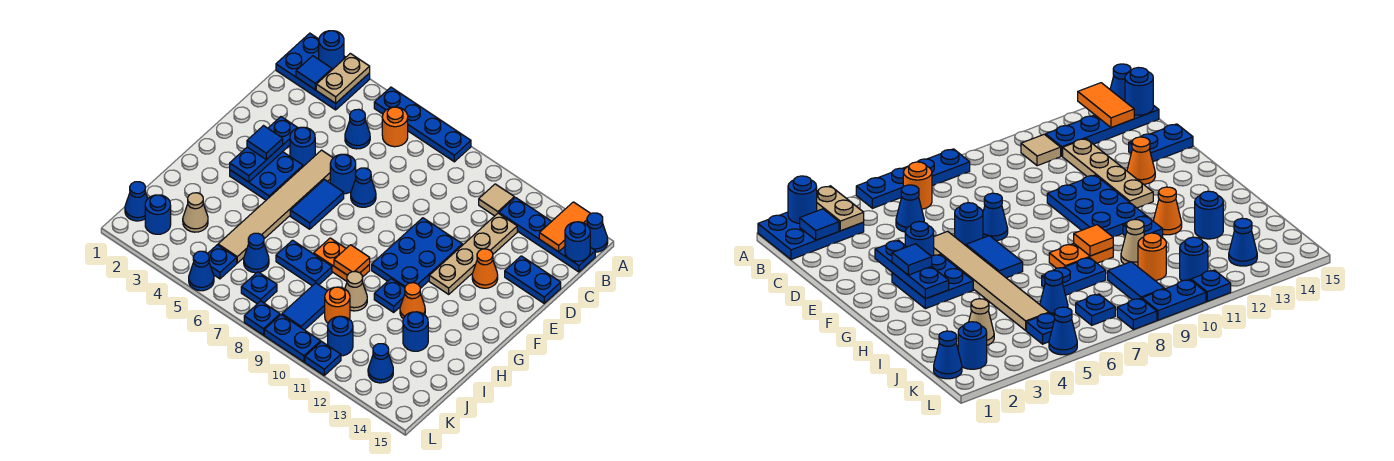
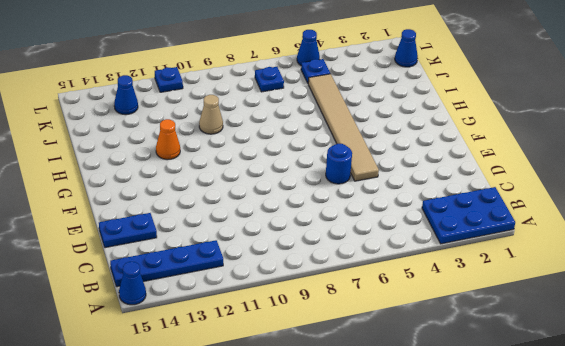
none -> blue plate A5:A8 level 1
none -> orange round brick B6 level 1
none -> tan tile B11 level 1
none -> blue cone C5 level 1

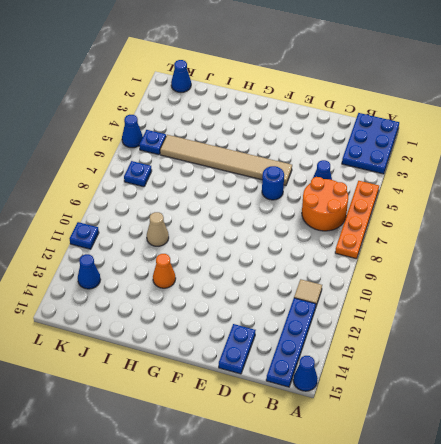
orange plate A5:A8 level 1 -> blue plate A5:A8 level 1
orange round brick B6:C7 level 1 -> orange round brick B6 level 1
none -> tan plate C12:F12 level 1
none -> blue round brick E4 level 1
none -> blue cone E7 level 1
none -> blue plate E10:G11 level 1

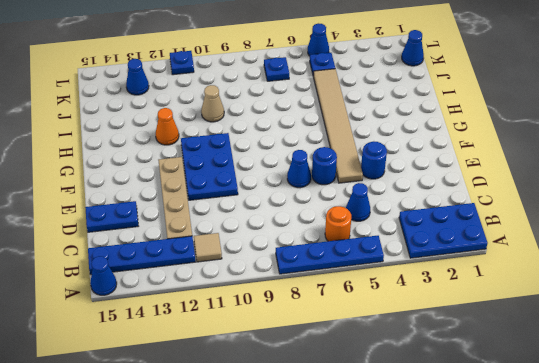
none -> orange cone E13 level 1
none -> blue plate F3:G4 level 1
none -> blue tile F6:G6 level 1
none -> orange plate H8:H9 level 1

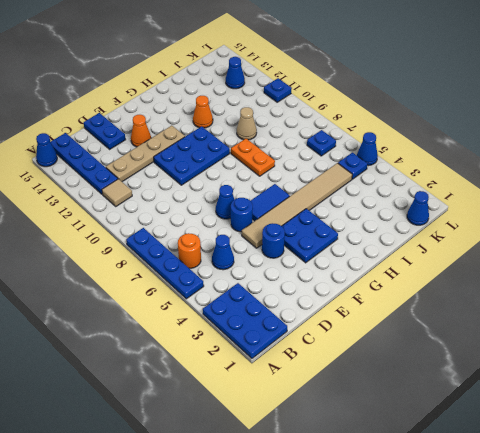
none -> blue plate H11 level 1
none -> blue plate I7:I8 level 1
none -> blue round brick I13 level 1
none -> tan cone J3 level 1

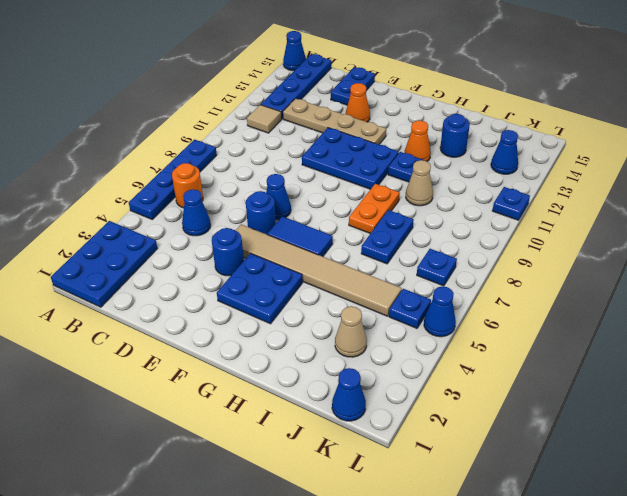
none -> blue cone J6 level 1
none -> blue tile J9:K9 level 1
none -> orange round brick J10 level 1
none -> blue round brick K2 level 1

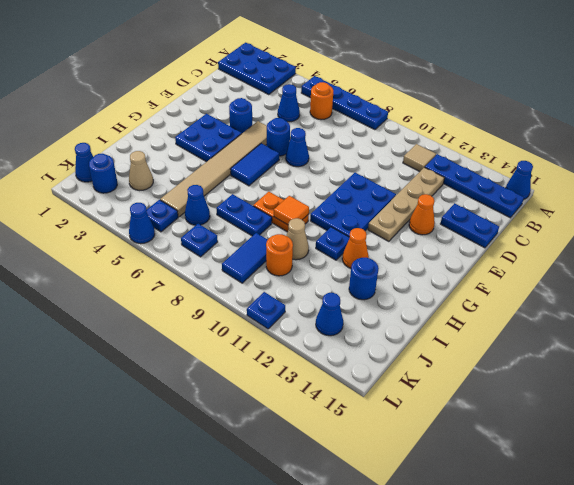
none -> blue round brick K11 level 1
none -> blue plate L8 level 1
none -> blue plate L9:L10 level 1
none -> blue round brick A2 level 2

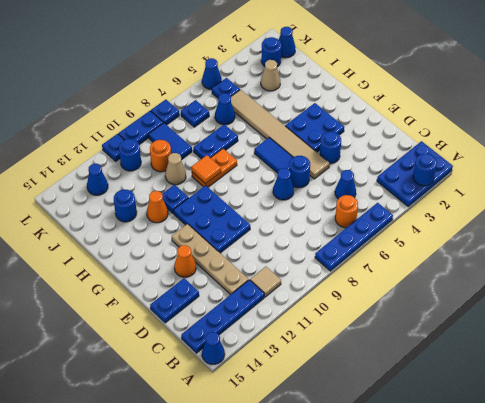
none -> tan plate A3:B3 level 2
none -> orange tile A14:B14 level 2
none -> blue tile B2 level 2
none -> blue round brick B15 level 2

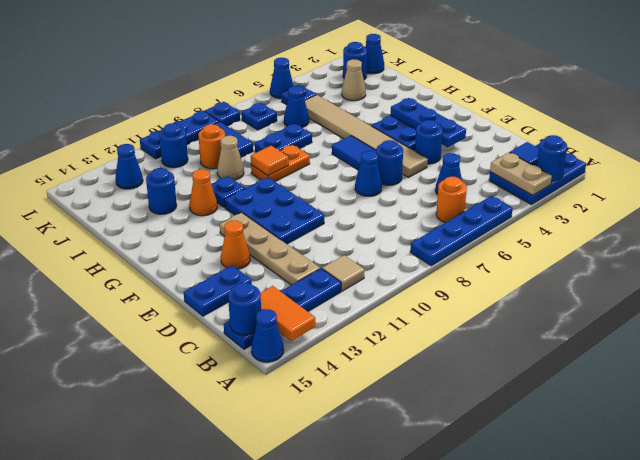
none -> blue tile F3 level 3

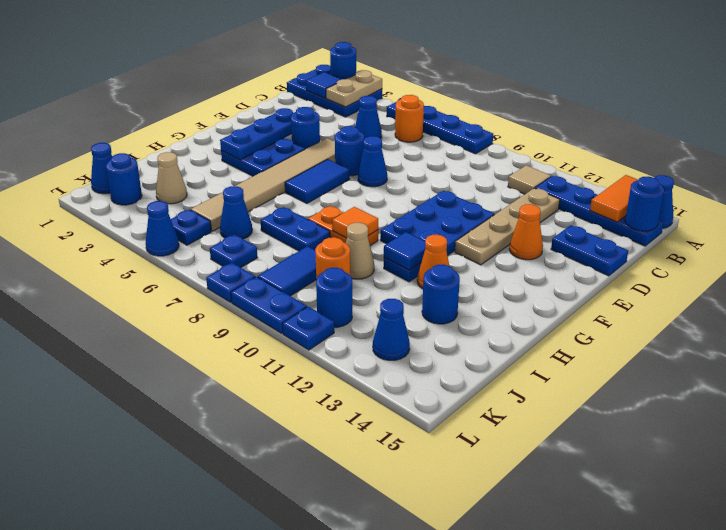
blue tile H11 level 2 -> blue tile F3 level 3

